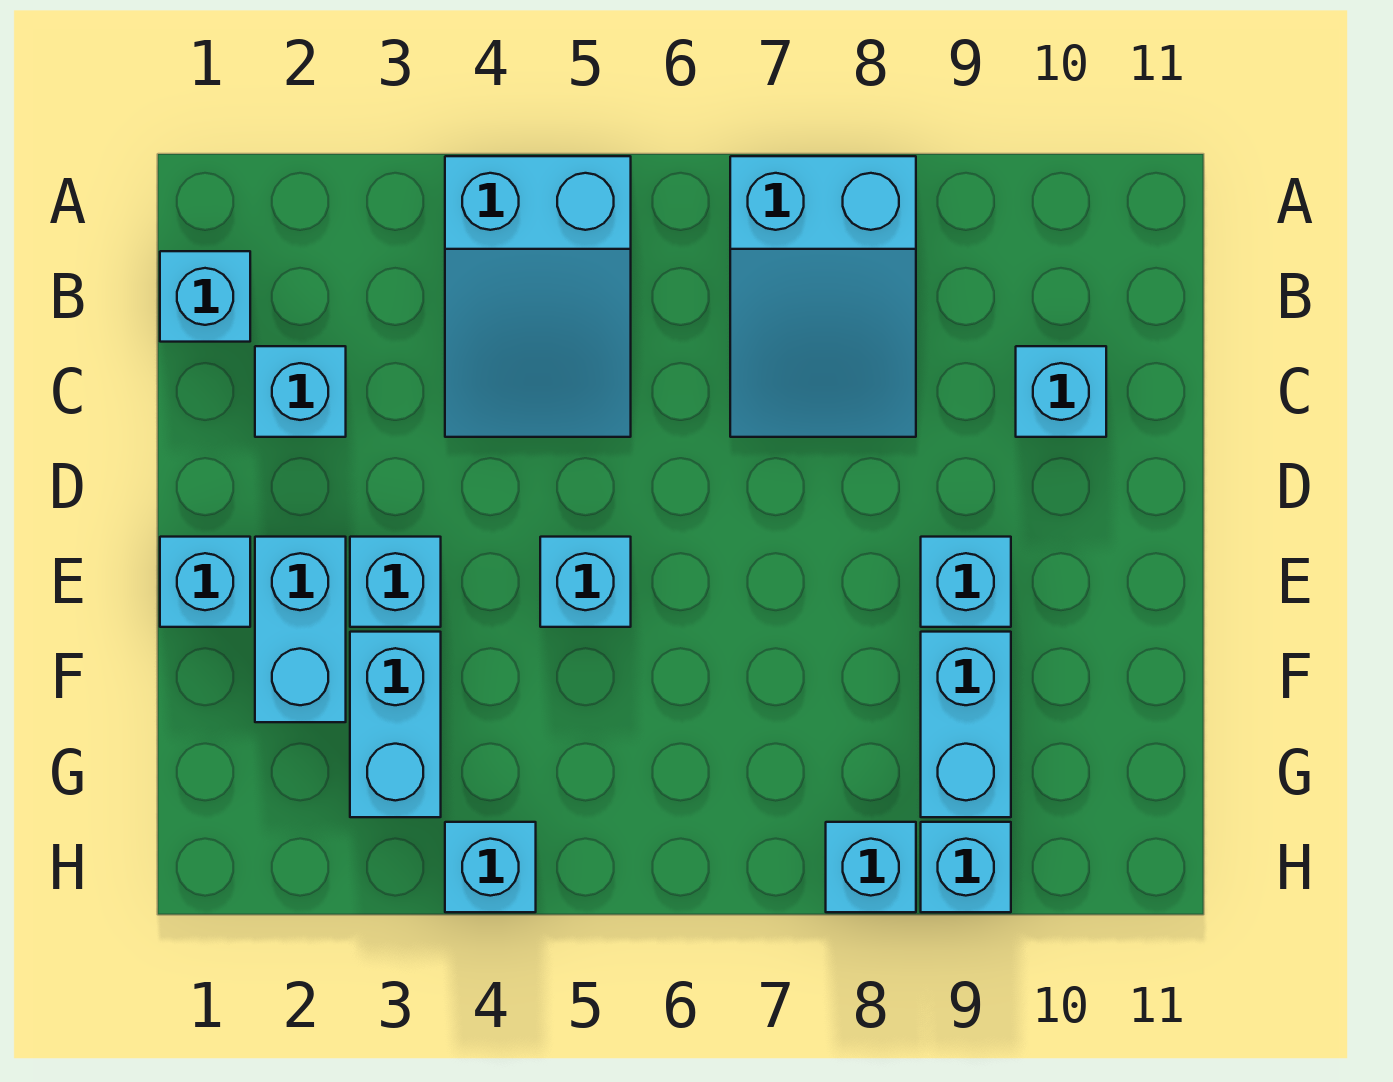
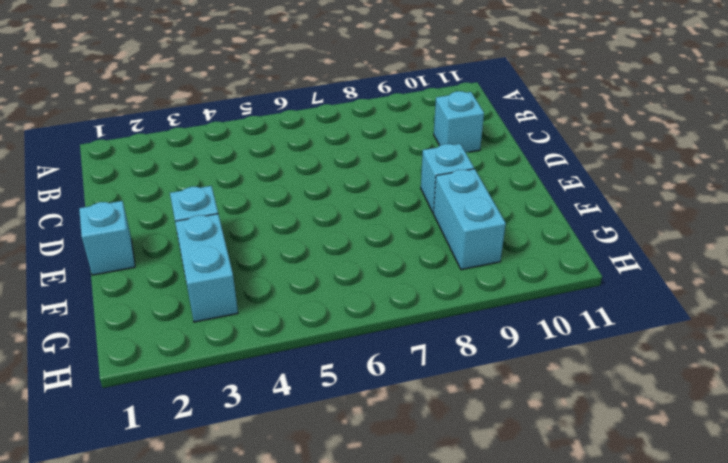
none -> cyan slope A4:C5 level 1 top A
none -> cyan slope A7:C8 level 1 top A
none -> cyan brick B1 level 1

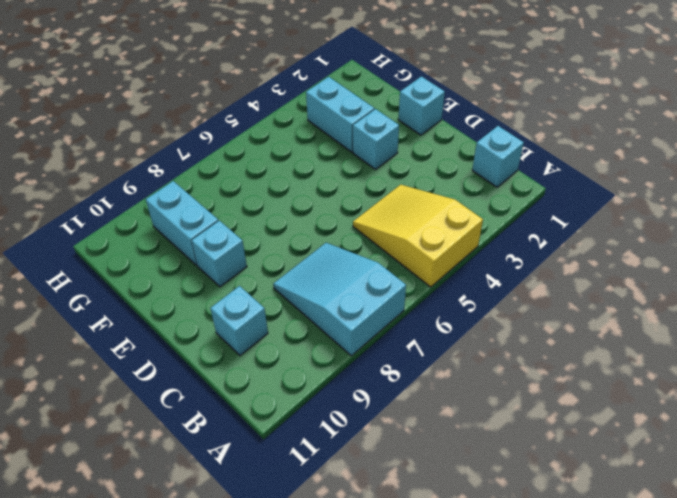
yellow slope A4:C5 level 1 top A -> cyan slope A4:C5 level 1 top A
none -> cyan brick C2 level 1
none -> cyan brick E2:F2 level 1
none -> cyan brick E5 level 1

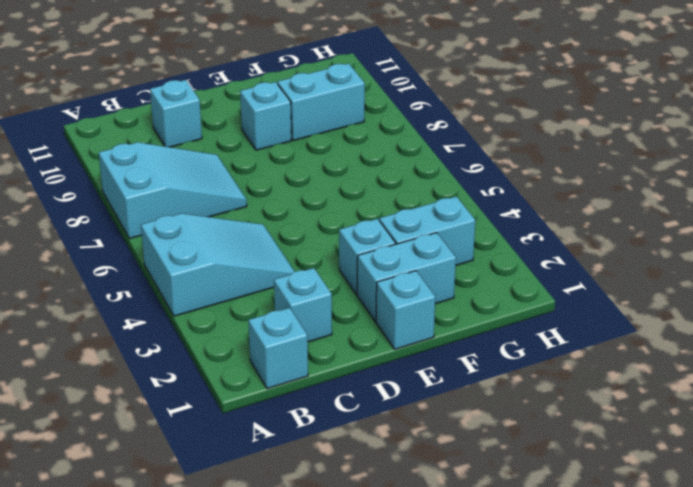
none -> cyan brick E5 level 1
none -> cyan brick H4 level 1
none -> cyan brick H8 level 1

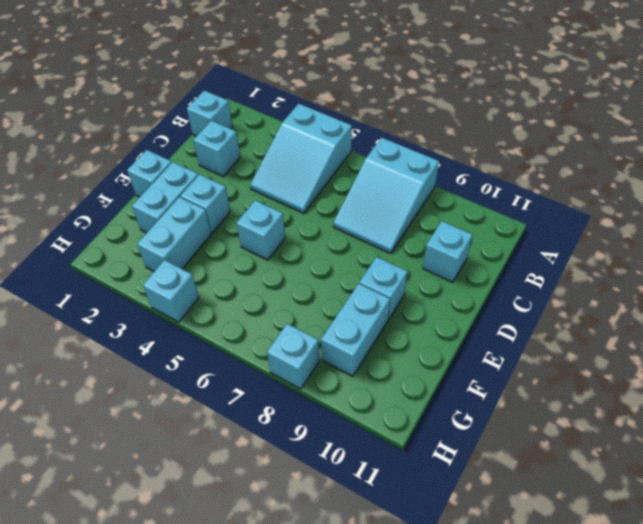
none -> cyan brick H9 level 1

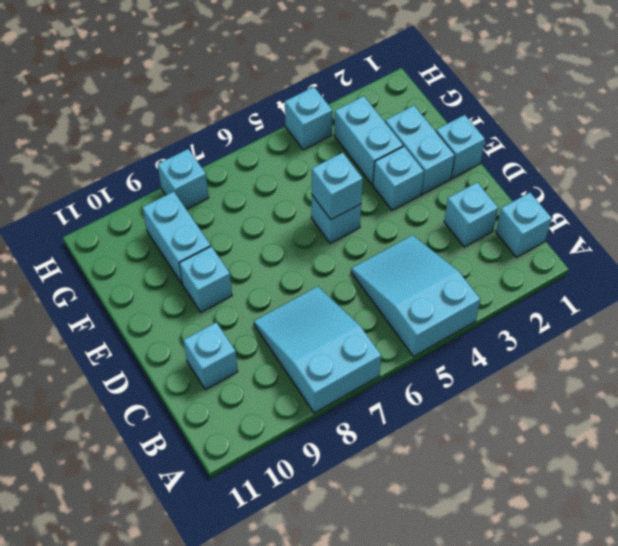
cyan brick E5 level 2 -> cyan brick H9 level 1

